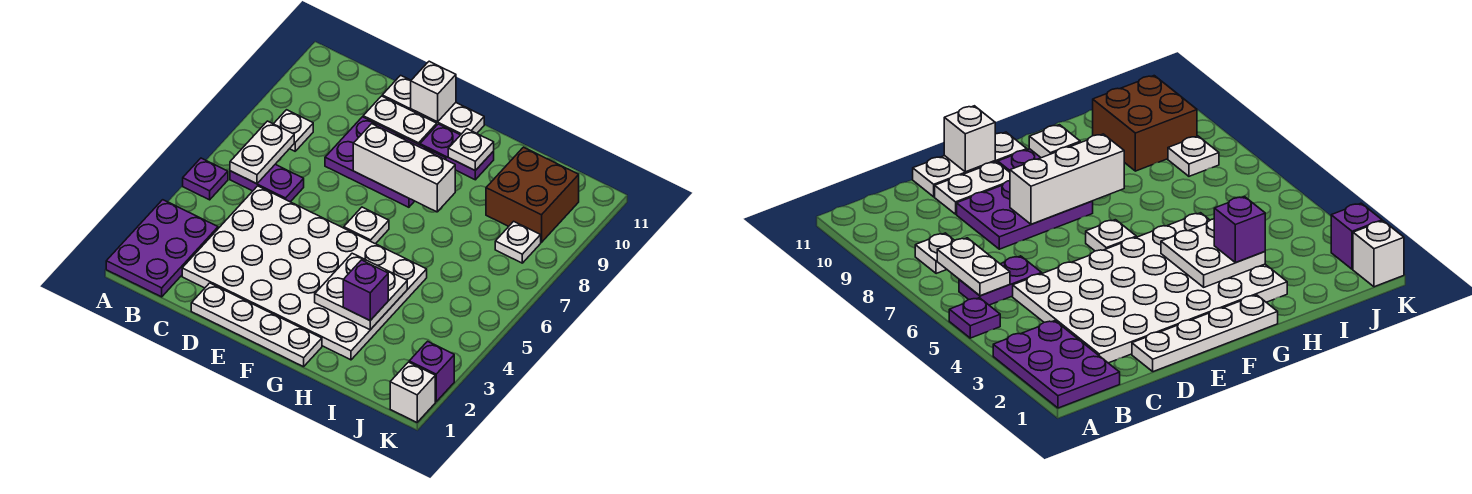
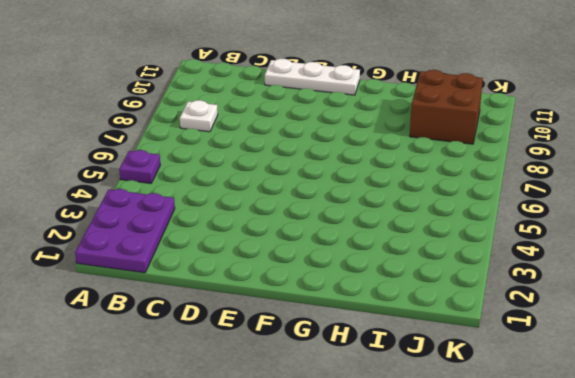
none -> purple plate B6:C6 level 1
none -> white plate C2:H5 level 1
none -> white plate D1:G1 level 1

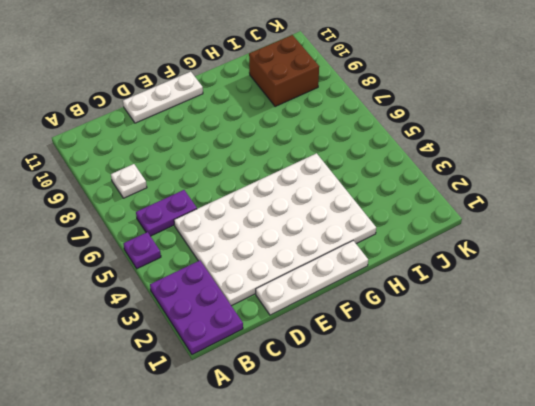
none -> purple plate D8:F9 level 1
none -> white plate D10:E10 level 1
none -> white plate F6 level 1

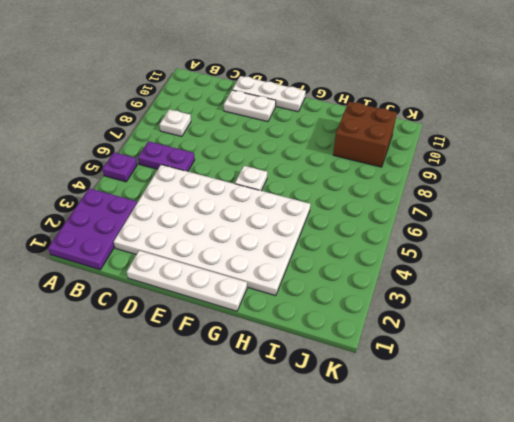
none -> purple plate D8:F9 level 1
none -> purple plate F10:G10 level 1
none -> white plate J8 level 1

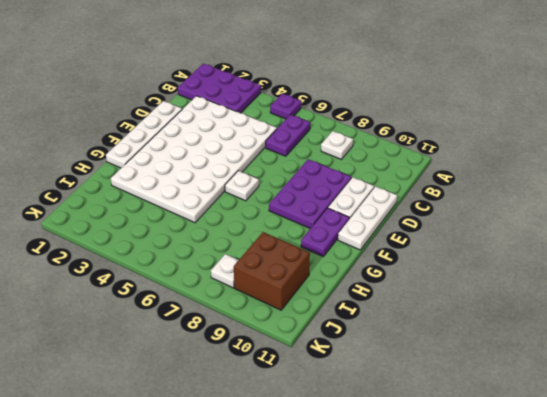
none -> white brick K1 level 1
none -> purple brick K2 level 1
none -> white plate B6:B7 level 2

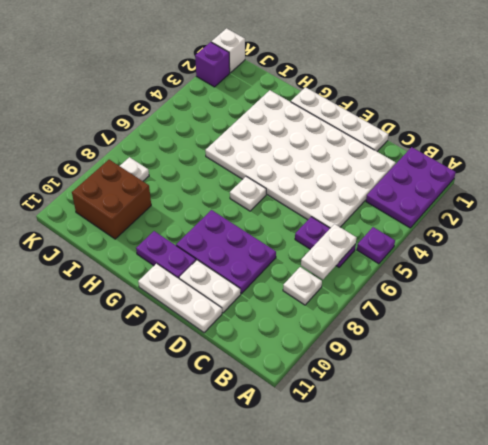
none -> white brick E8:G8 level 2
none -> white brick E11 level 2
none -> white plate G3:H4 level 2

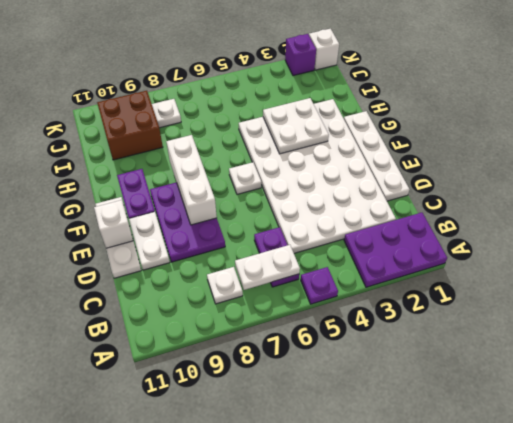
none -> white plate G10 level 2
none -> purple brick H3 level 3

